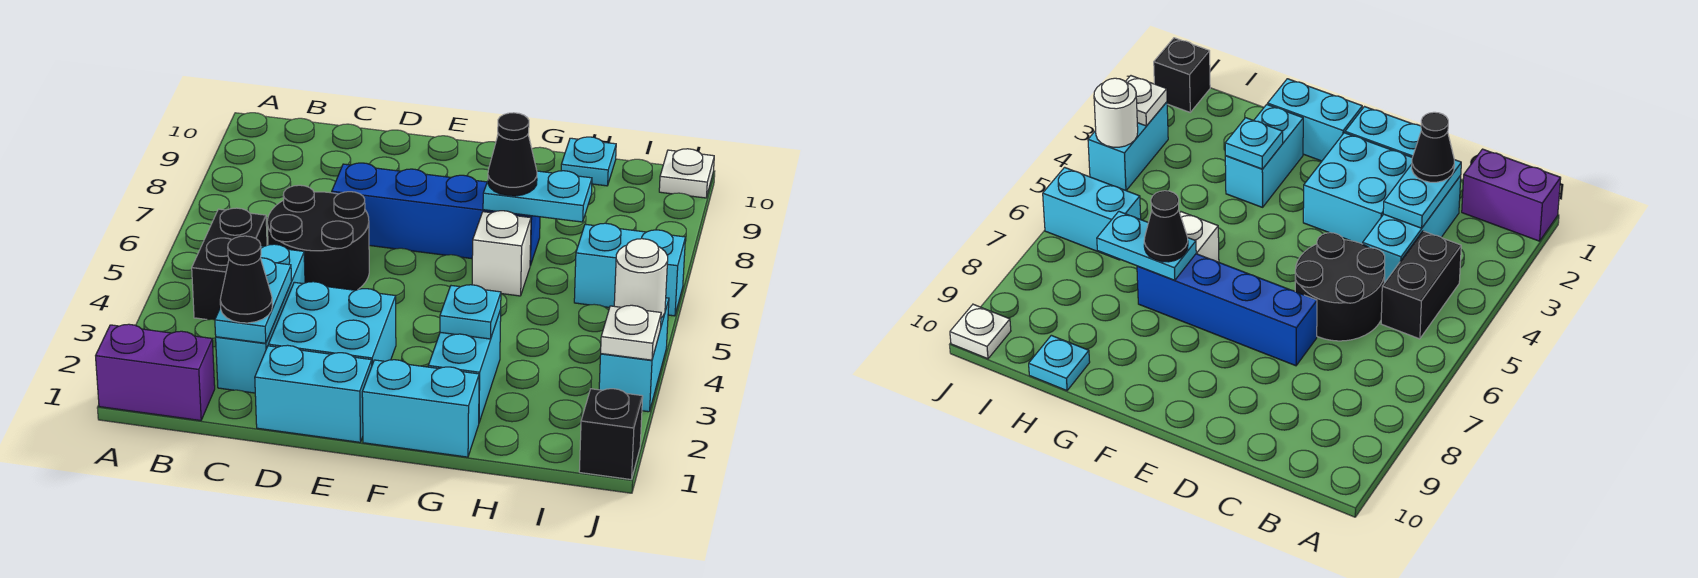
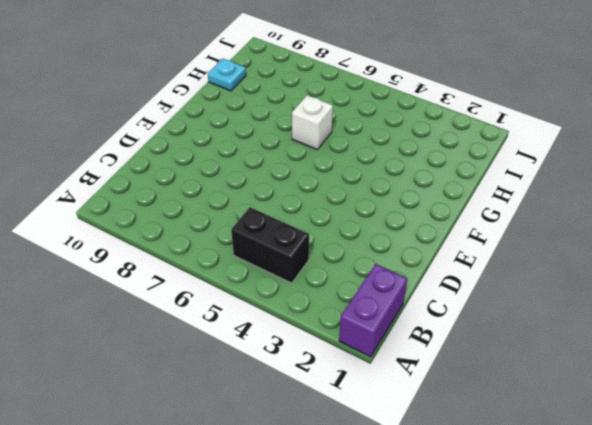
none -> cyan brick C2:C4 level 1
none -> black round brick C5:D6 level 1
none -> cyan brick D1:E1 level 1

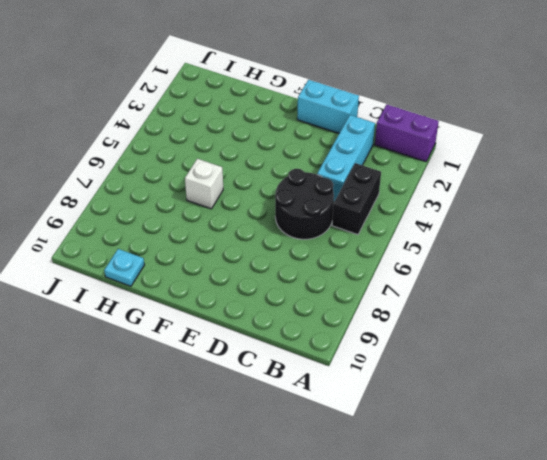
none -> cyan brick D2:E3 level 1
none -> blue brick D7:G7 level 1
none -> cyan brick F1:G1 level 1

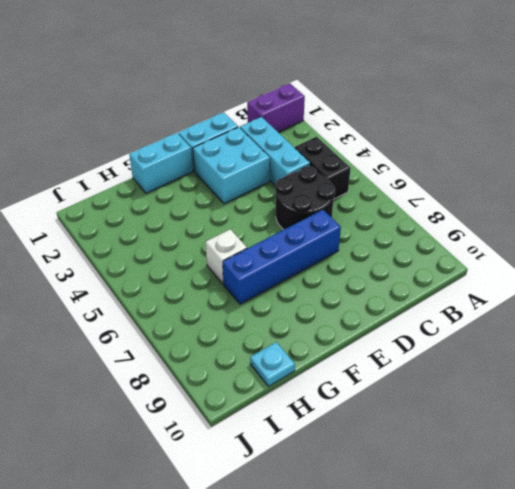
none -> cyan brick G2:G3 level 1
none -> cyan brick I6:J6 level 1
none -> black brick J1 level 1

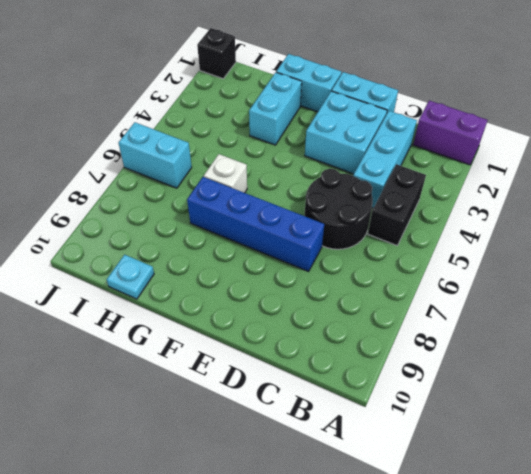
none -> cyan brick J3:J4 level 1
none -> white plate J10 level 1
none -> cyan plate C2:C3 level 2

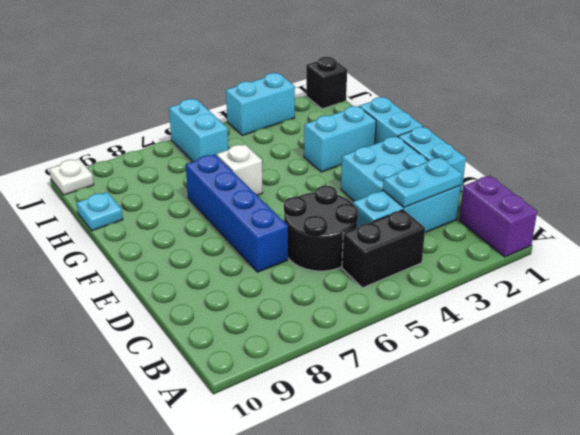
none -> cyan plate G3 level 2
none -> cyan plate G7:H7 level 2
none -> white plate J3 level 2

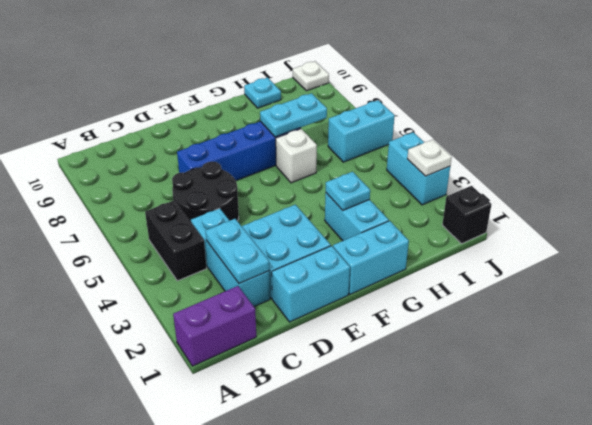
none -> white round brick J4 level 2
none -> black cone C2 level 3
none -> black cone G7 level 3

